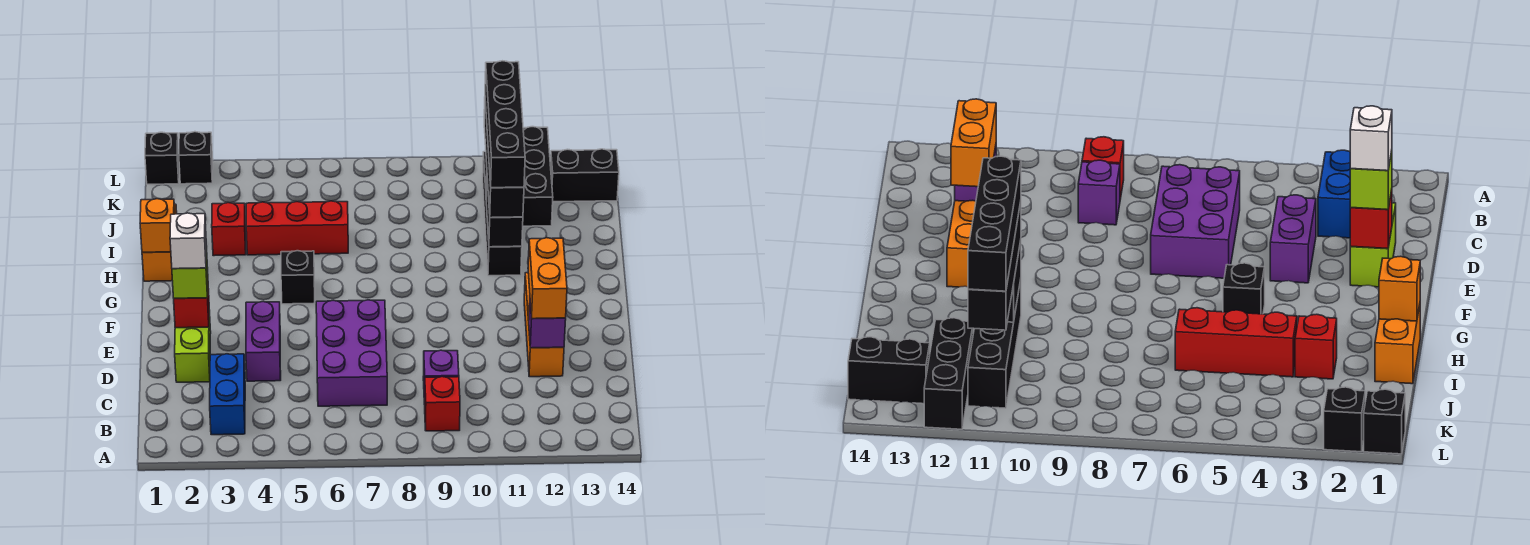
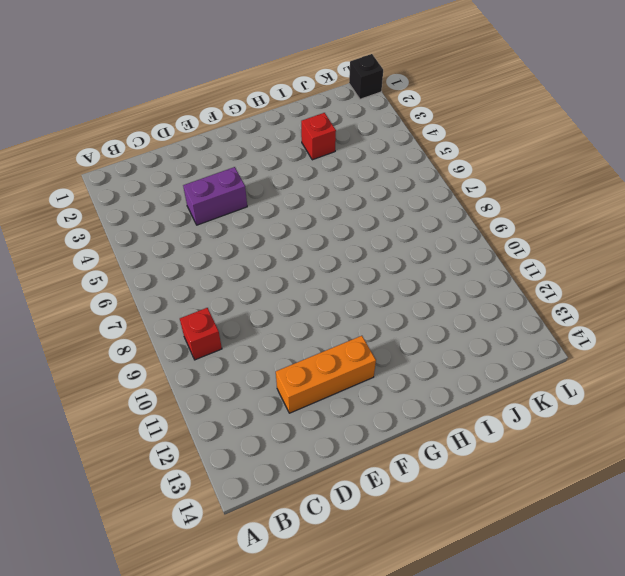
none -> blue brick B3:C3 level 1
none -> purple brick C6:E7 level 1
none -> purple brick C9 level 1

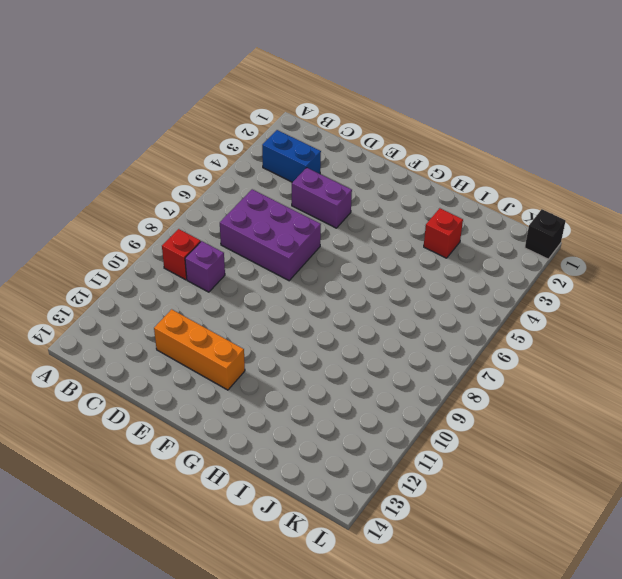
none -> lime brick D2:E2 level 1
none -> black brick G5 level 1
none -> orange brick H1:I1 level 1

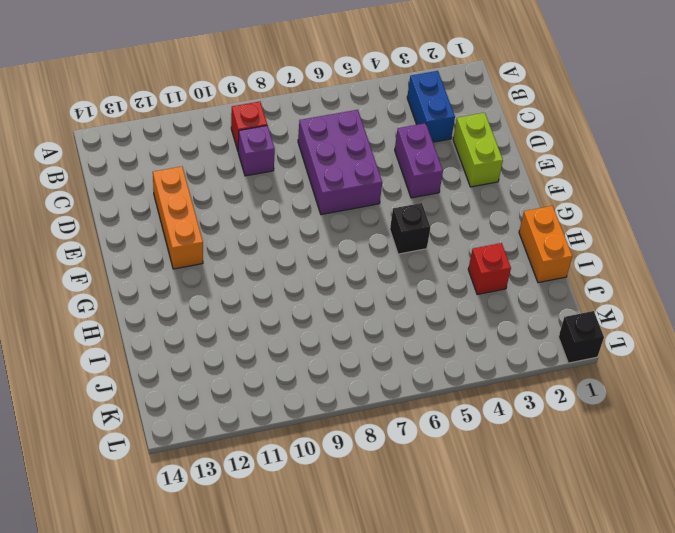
none -> black brick H11:K11 level 1
none -> red brick I4:I6 level 1
none -> black brick J12:L12 level 1

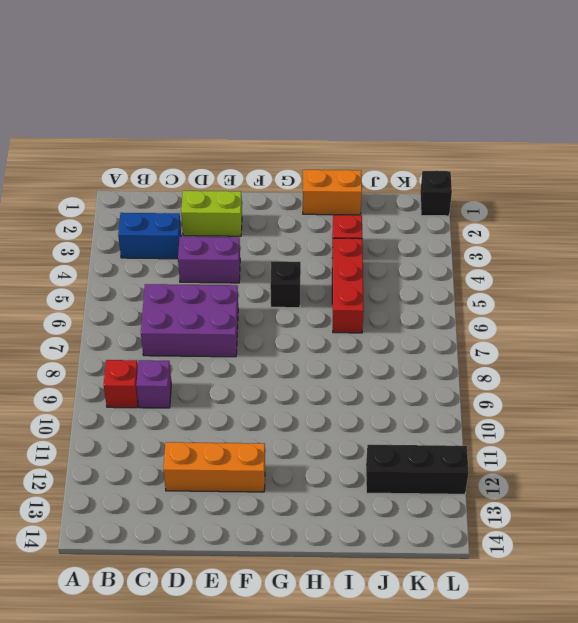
none -> black brick H11:K11 level 1
none -> black brick K13:K14 level 1
none -> black brick L2 level 1

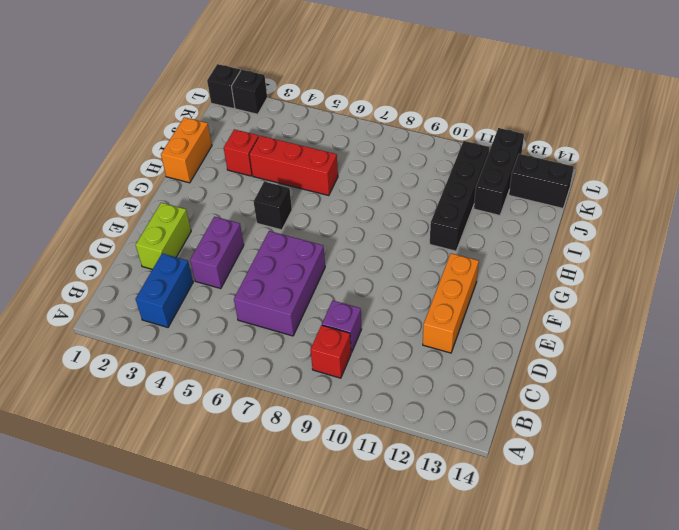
none -> purple brick D12 level 2
none -> red brick E2 level 2
none -> orange brick H1 level 2

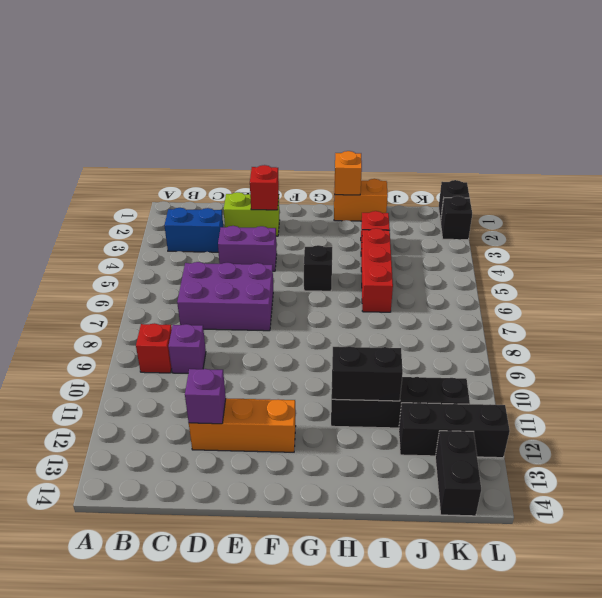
none -> orange brick D12:E12 level 3
none -> lime brick E2 level 3
none -> black brick H11:K11 level 3

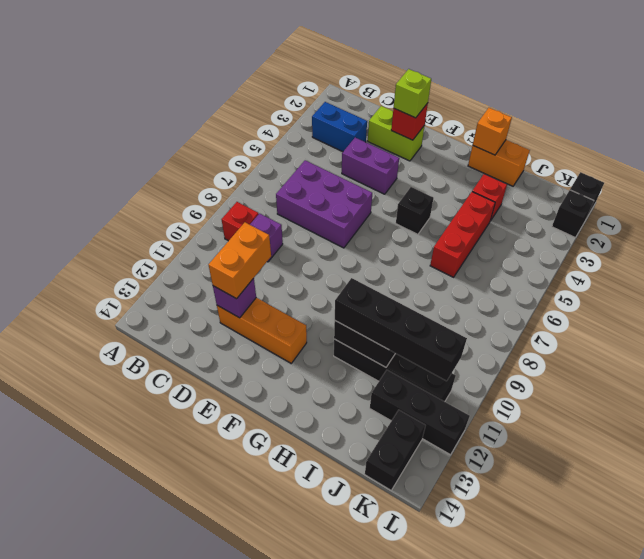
orange brick D11:D12 level 3 -> orange brick D12:E12 level 3
none -> white brick E2 level 4
none -> black brick H11:K11 level 4

